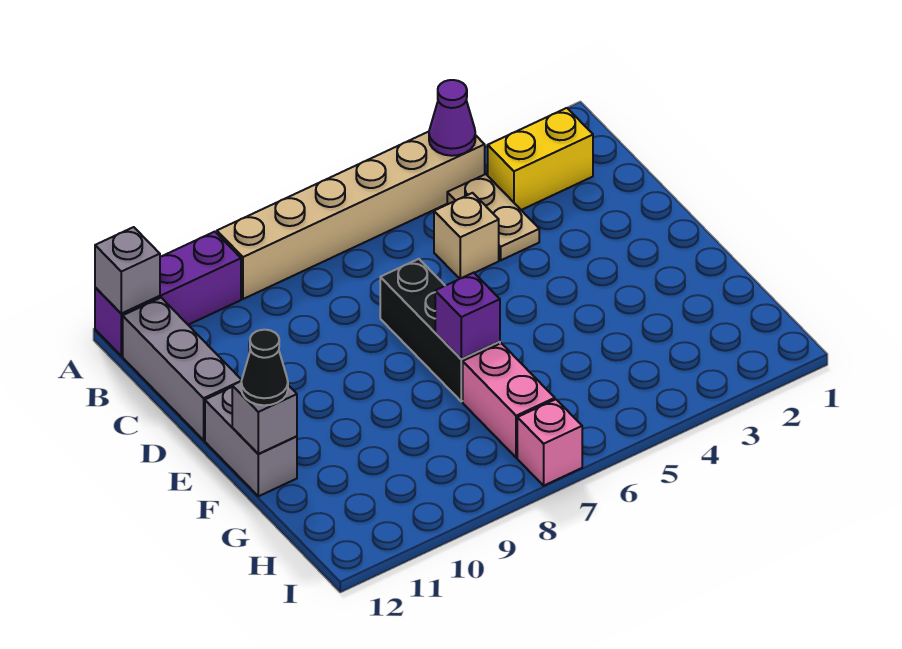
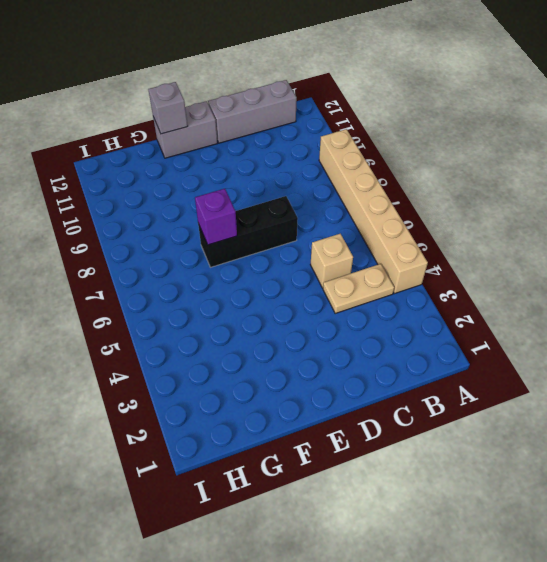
none -> purple brick A10:A12 level 1
none -> yellow brick B2:B3 level 1
none -> pink brick G7:H7 level 1

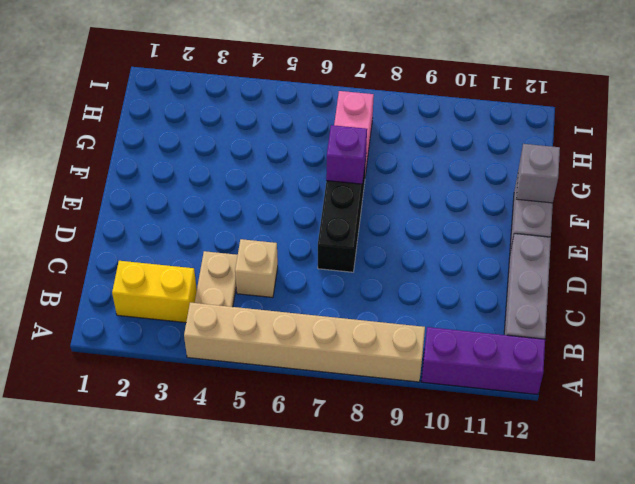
none -> pink brick I7 level 1
none -> purple cone A4 level 2
none -> grey brick A12 level 2

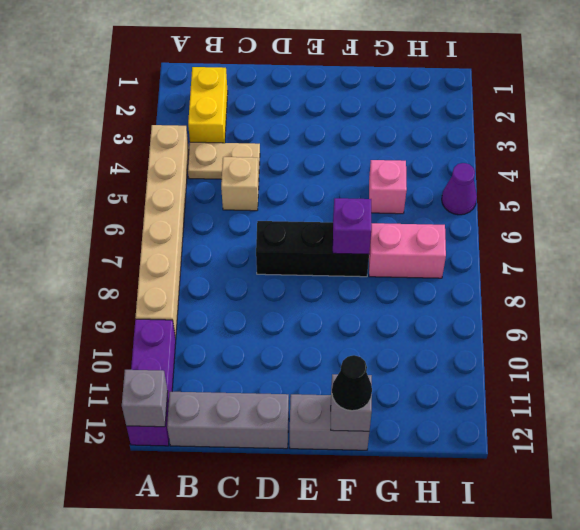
pink brick G5 level 1 -> pink brick I7 level 1
purple cone I5 level 1 -> purple cone A4 level 2

